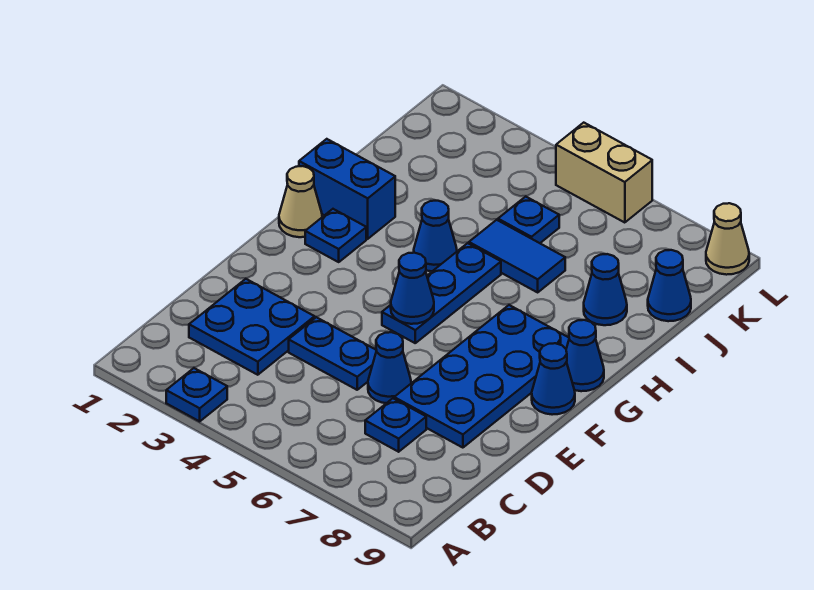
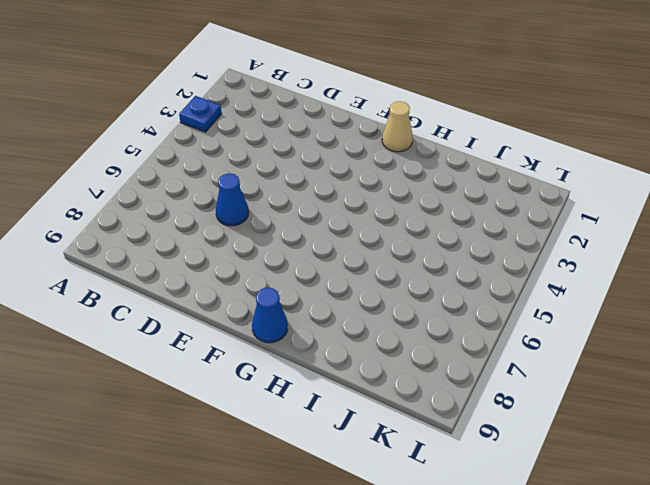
none -> blue plate C2:D3 level 1
none -> blue plate C7 level 1
none -> blue plate D4:D5 level 1

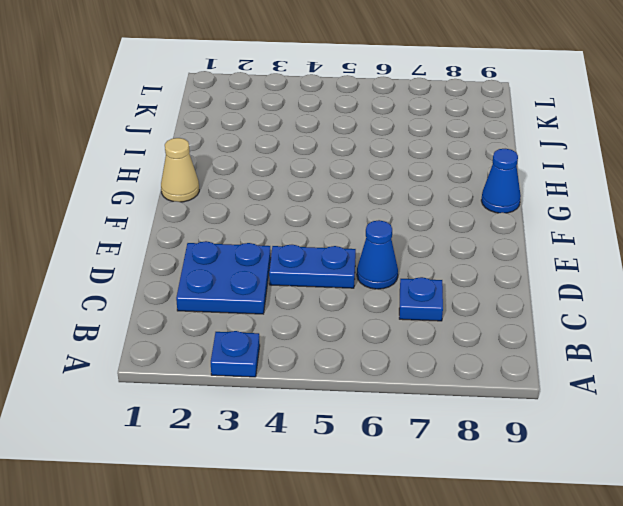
none -> blue plate D7:G8 level 1
none -> blue plate F5:H5 level 1
none -> blue cone F9 level 1

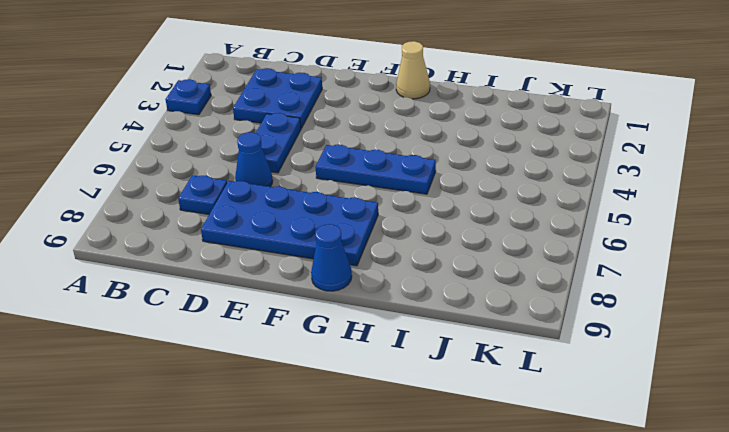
none -> blue cone F9 level 1
none -> blue plate G2 level 1
none -> blue brick H1:H2 level 1

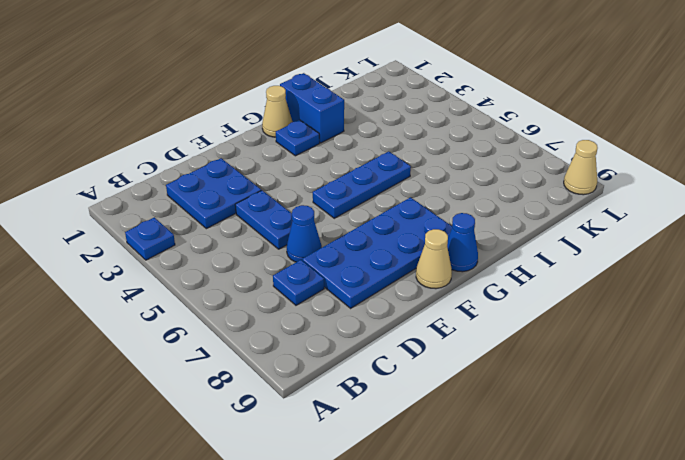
tan cone F9 level 1 -> blue cone F9 level 1
none -> blue cone H4 level 1
none -> blue tile I5:I6 level 1
none -> blue cone I8 level 1

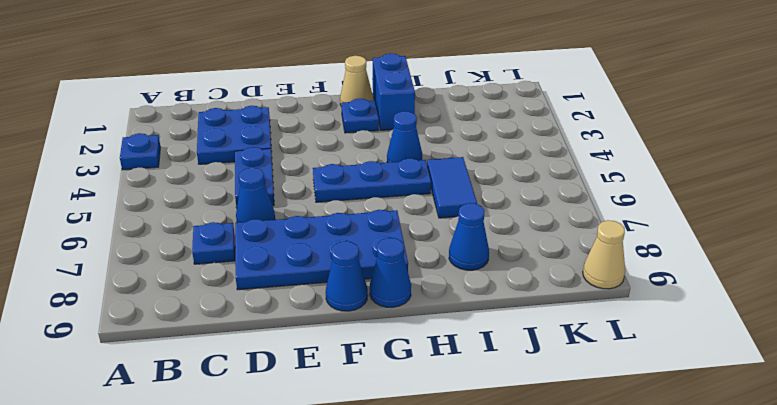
none -> blue plate J5 level 1
none -> blue cone J9 level 1
none -> tan brick L5:L6 level 1

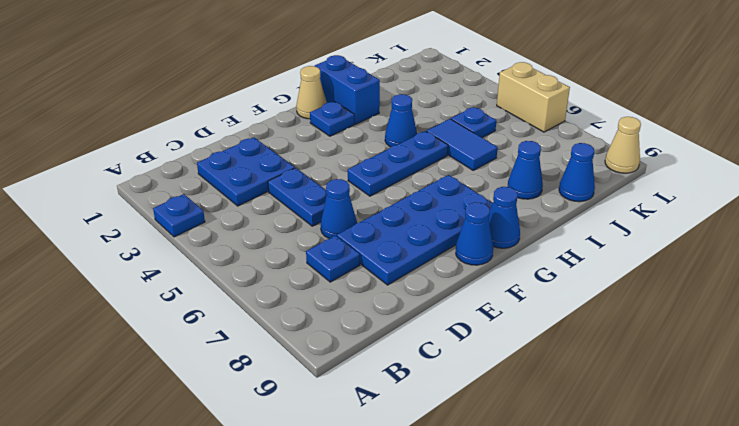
none -> blue cone F5 level 2

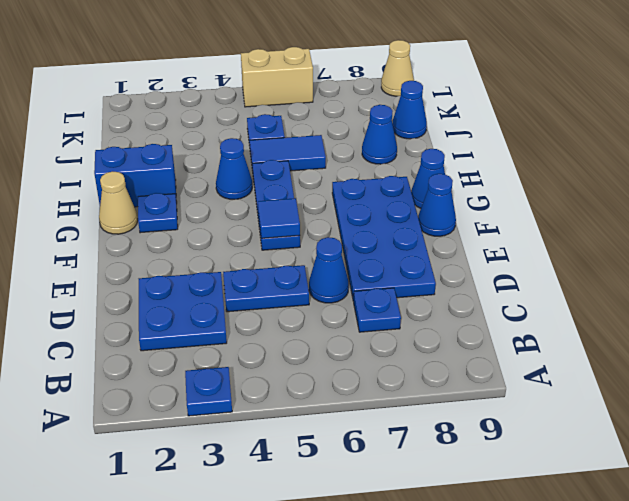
blue tile F5 level 2 -> blue cone F5 level 2

